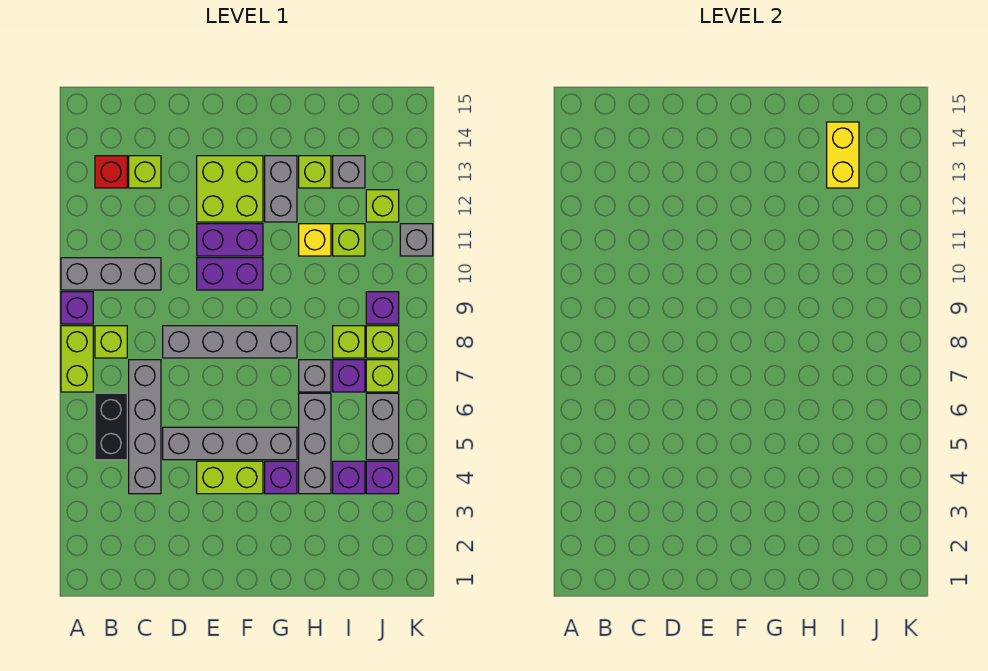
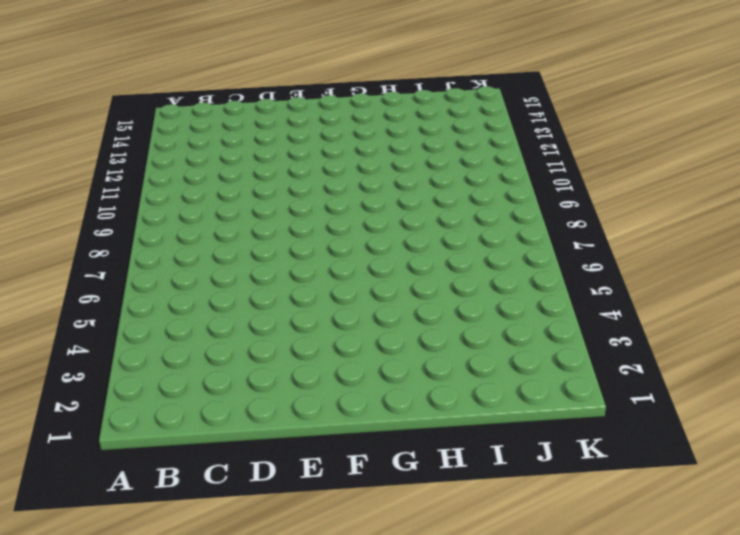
none -> lime brick A7:A8 level 1
none -> purple brick A9 level 1
none -> grey brick A10:C10 level 1
none -> black brick B5:B6 level 1

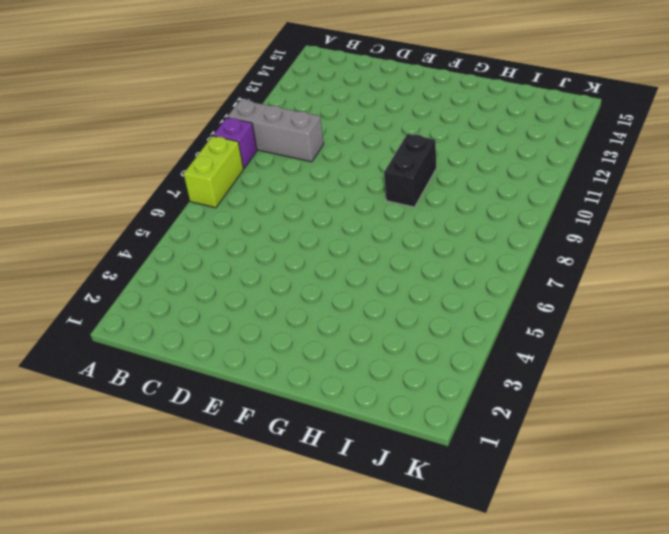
black brick G9:G10 level 1 -> black brick B5:B6 level 1
none -> lime brick B8 level 1
none -> red brick B13 level 1
none -> grey brick C4:C7 level 1
none -> lime brick C13 level 1

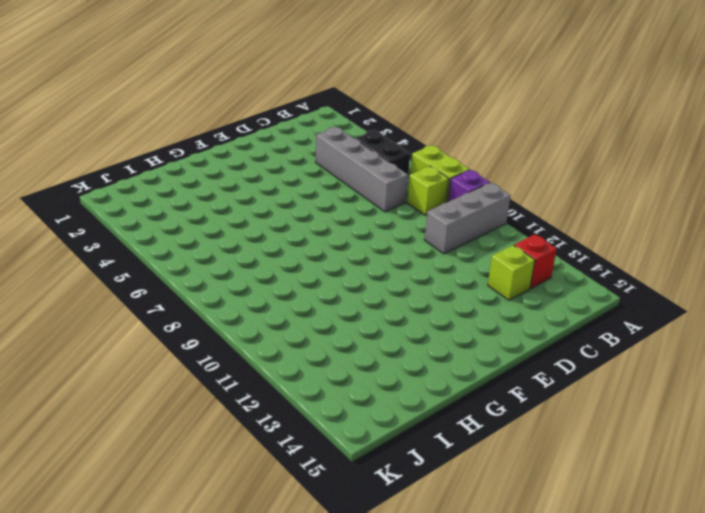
none -> grey brick D5:G5 level 1
none -> grey brick D8:G8 level 1
none -> lime brick E4:F4 level 1
none -> purple brick E10:F10 level 1

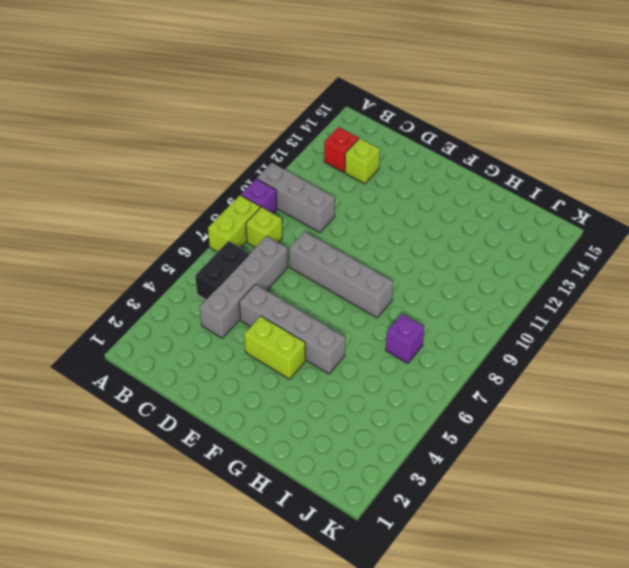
none -> purple brick E10:F10 level 1
none -> purple brick E11:F11 level 1
none -> lime brick E12:F13 level 1
none -> purple brick G4 level 1

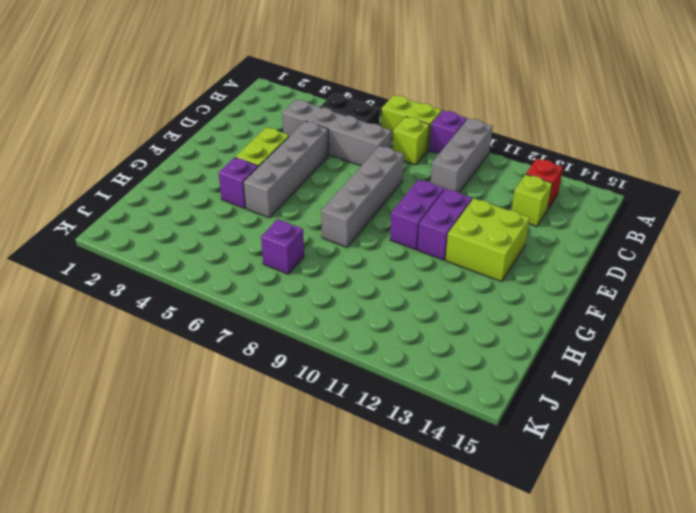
none -> grey brick G12:G13 level 1
none -> grey brick H4:H6 level 1
none -> grey brick H7 level 1
none -> yellow brick H11 level 1

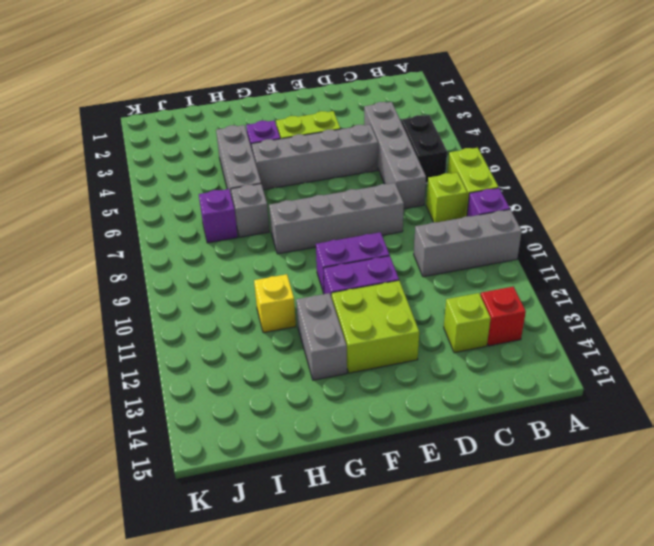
none -> lime brick H13 level 1
none -> purple brick I4 level 1
none -> lime brick I8 level 1
none -> lime brick I11 level 1

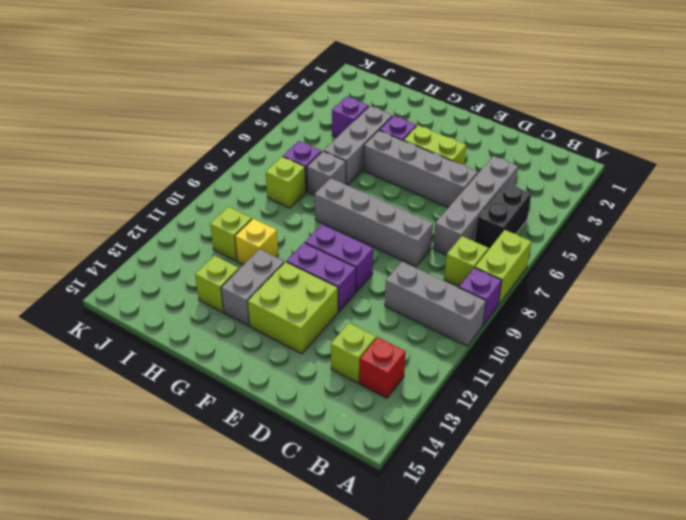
none -> grey brick I13 level 1
none -> purple brick J4 level 1
none -> grey brick J5:J6 level 1
none -> lime brick J7 level 1

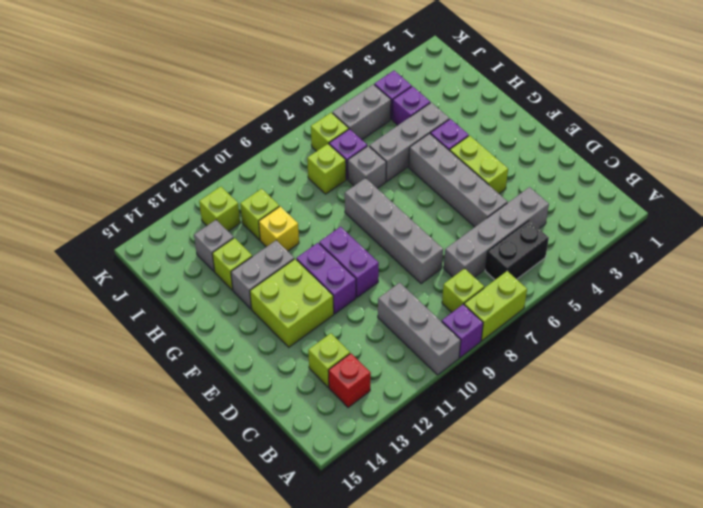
none -> lime brick J8 level 1
none -> purple brick J9 level 1
none -> grey brick K11 level 1
none -> yellow brick I13:I14 level 2

